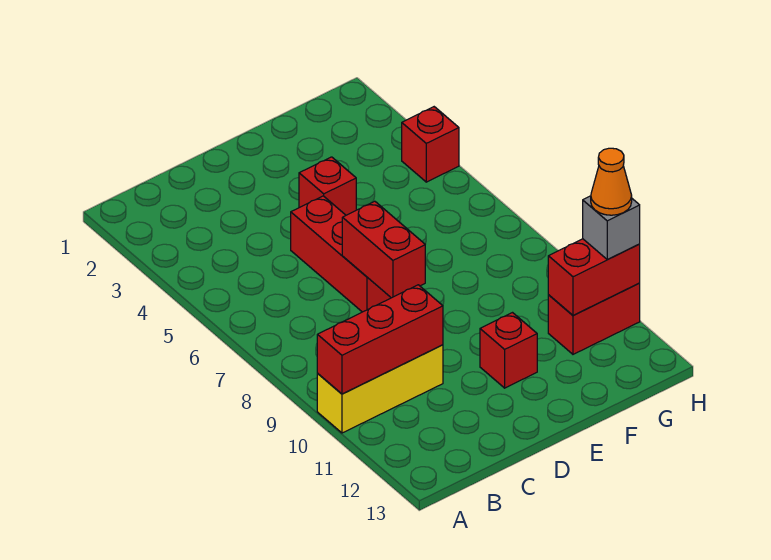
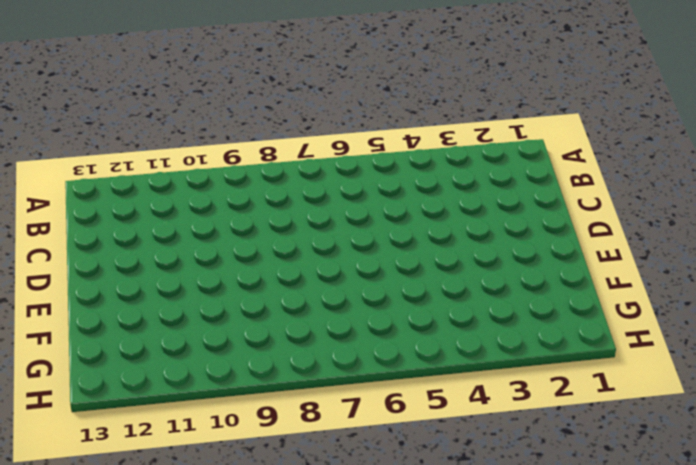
none -> yellow brick A10:C10 level 1
none -> red brick D5:D7 level 1

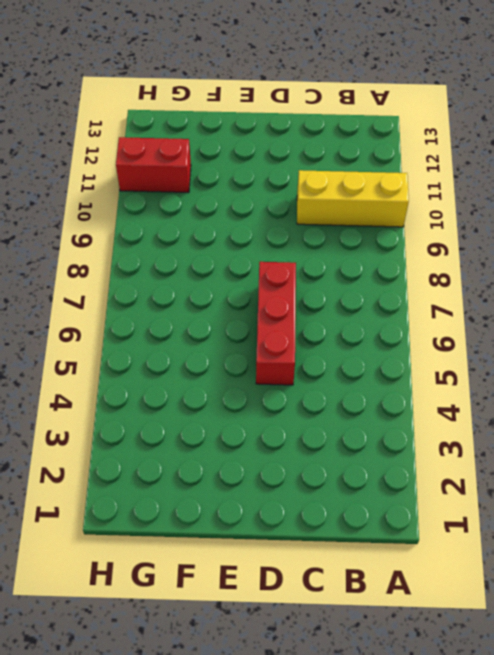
none -> red brick E4 level 1
none -> red brick E11 level 1

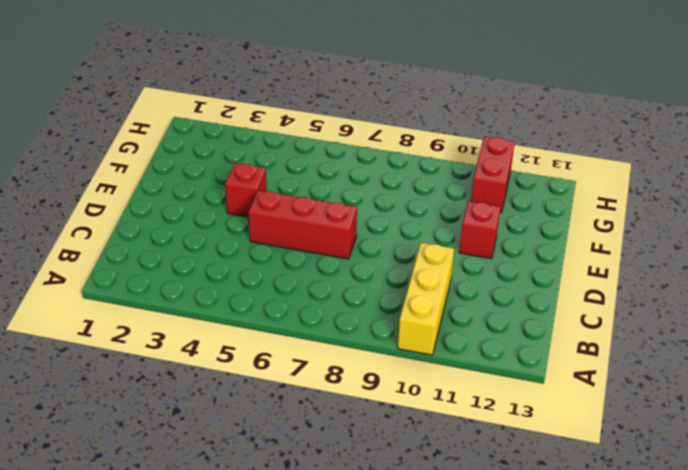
none -> red brick H4 level 1
none -> red brick A10:C10 level 2

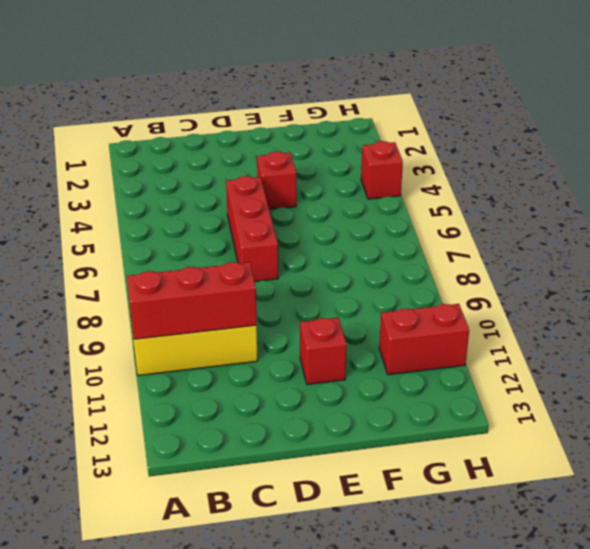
none -> red brick D7:D8 level 2
none -> red brick G11:H11 level 2

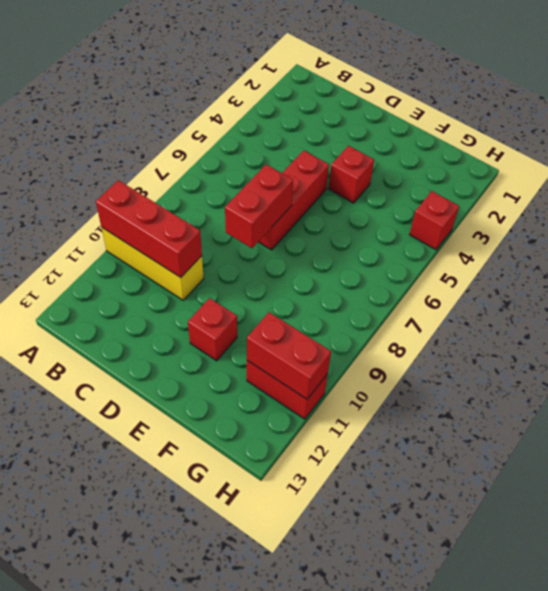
none -> grey brick H11 level 3
none -> orange cone H11 level 4

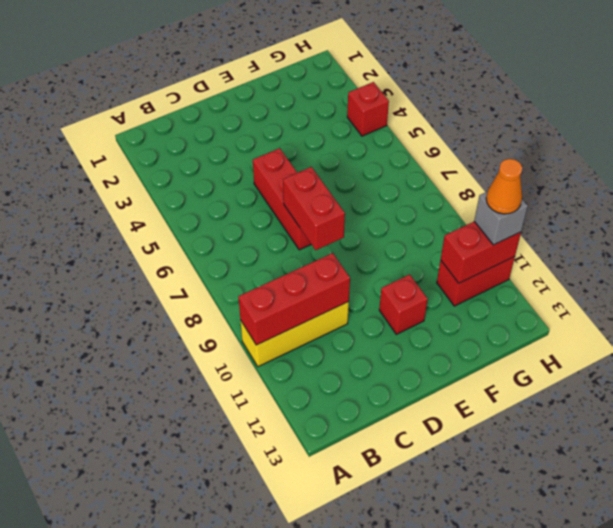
none -> red brick E4 level 1

